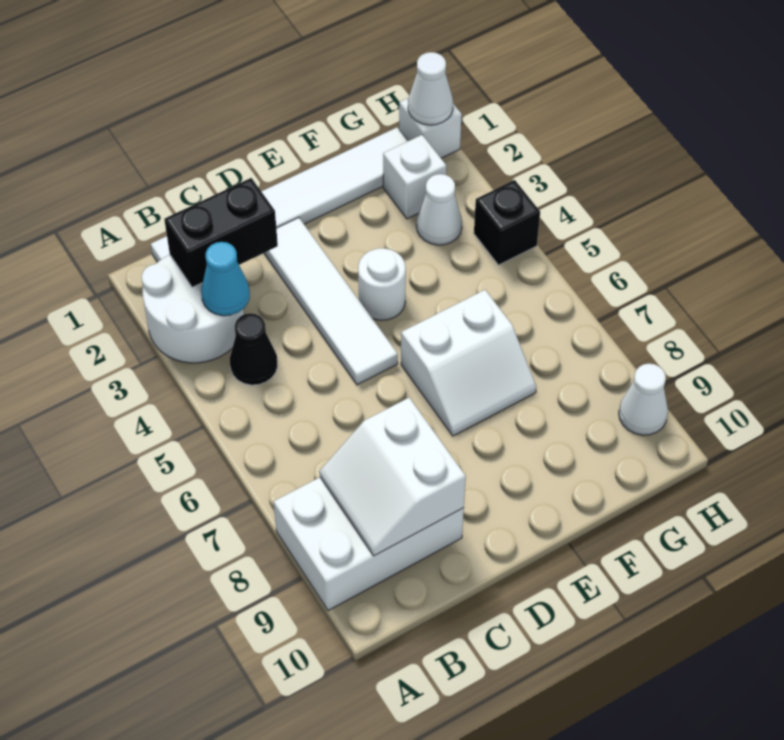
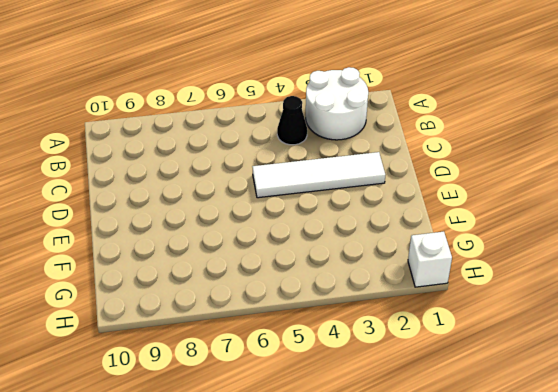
none -> white brick A8:C9 level 1
none -> white tile B1:G1 level 1
none -> white round brick E4 level 1

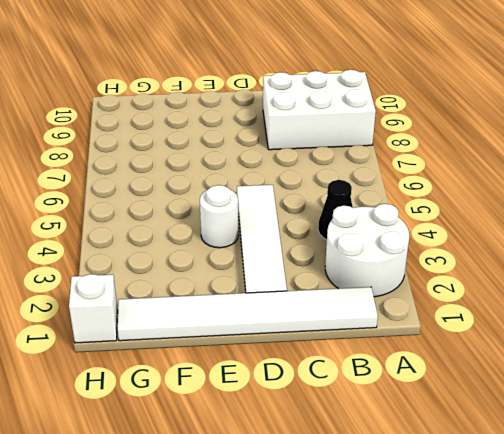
none -> white slope E6:F7 level 1 top 6
none -> white brick G2 level 1
none -> white cone G3 level 1

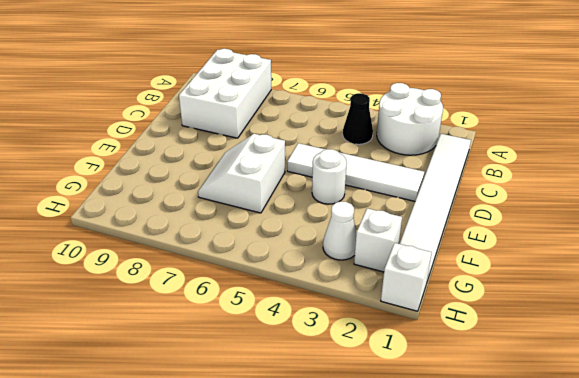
none -> black brick H4 level 1
none -> white cone H9 level 1
none -> black brick B2:C2 level 2

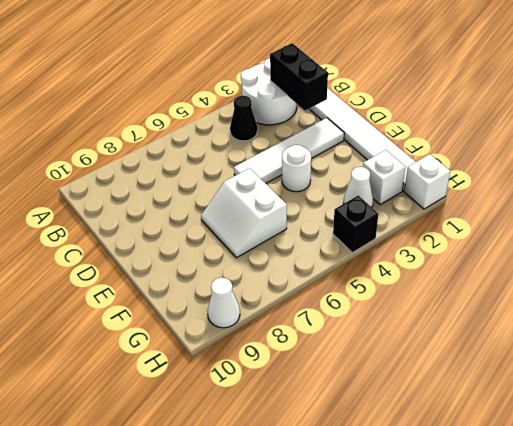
none -> white brick A8:C9 level 1
none -> cyan cone B3 level 2
none -> white slope B8:C9 level 2 top C

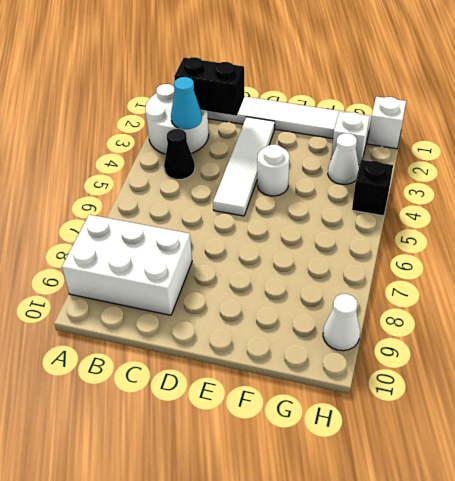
none -> white slope E6:F7 level 1 top 6
none -> white slope B8:C9 level 2 top C
none -> white cone H1 level 2

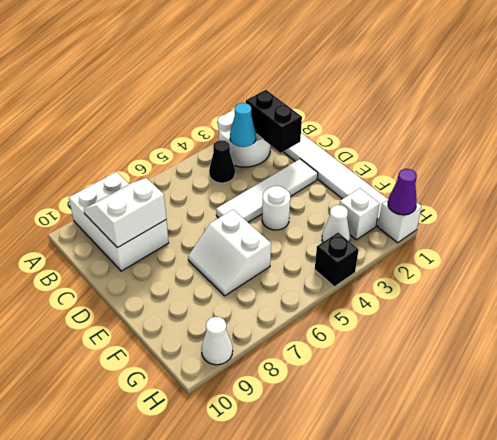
purple cone H1 level 2 -> white cone H1 level 2

